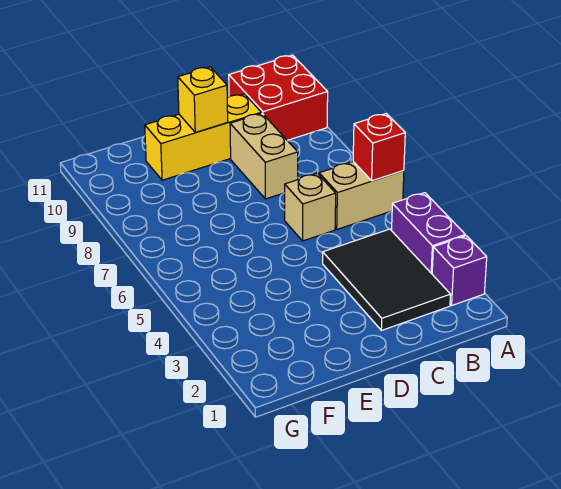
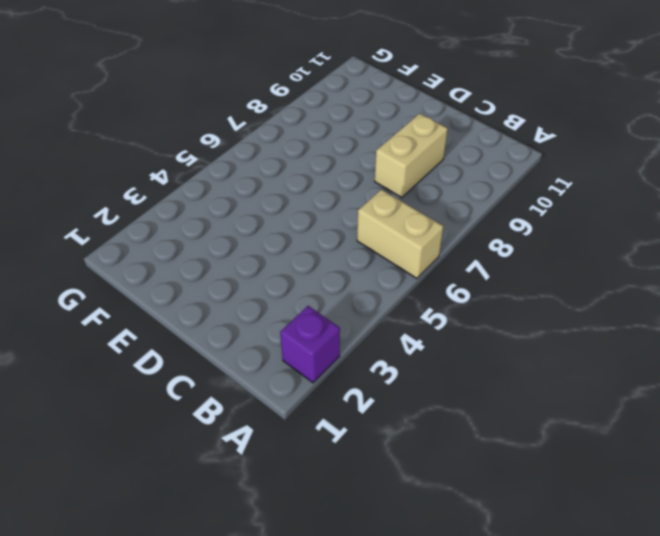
none -> purple brick A3:A4 level 1
none -> red brick A10:B11 level 1

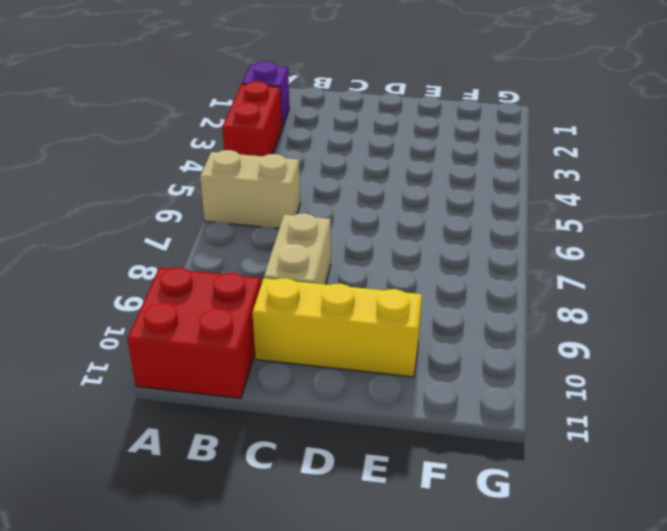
red brick A3:A4 level 1 -> purple brick A3:A4 level 1
none -> black tile B2:C4 level 1
none -> tan brick C6 level 1

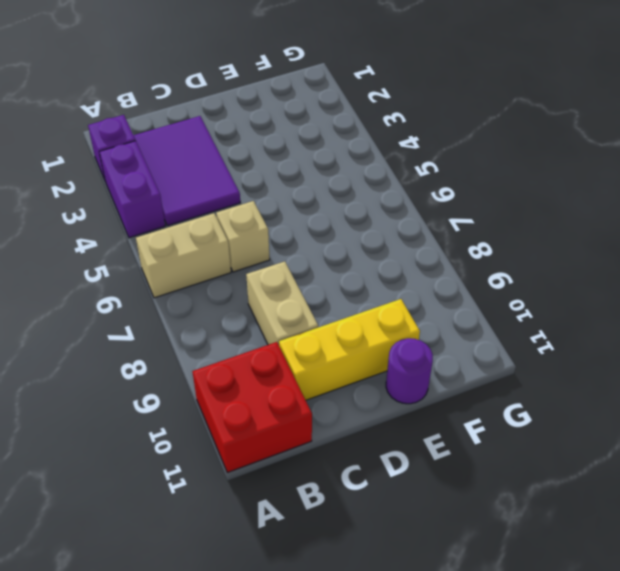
purple tile B2:C4 level 1 -> black tile B2:C4 level 1
purple round brick E11 level 1 -> none
none -> red brick A6 level 2
none -> yellow brick D10 level 2

